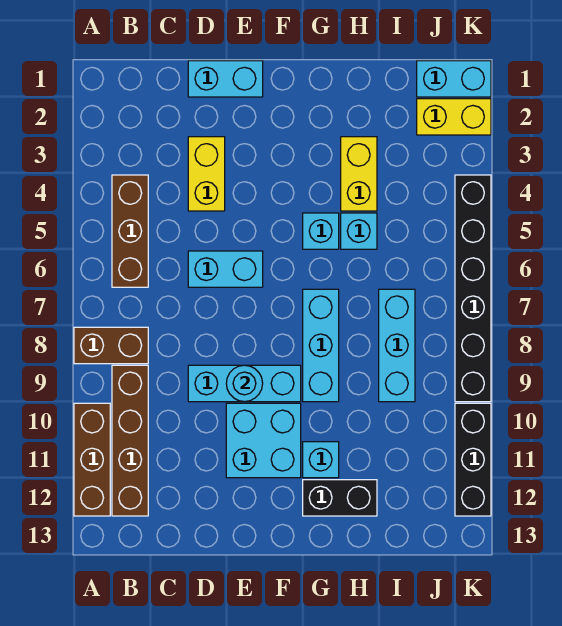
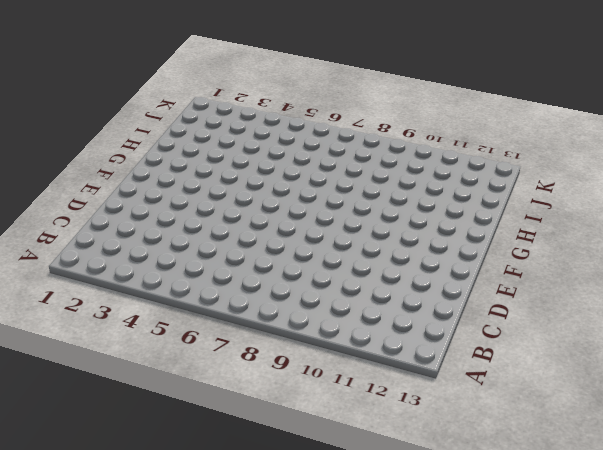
none -> brown brick A8:B8 level 1
none -> brown brick A10:A12 level 1
none -> brown brick B4:B6 level 1

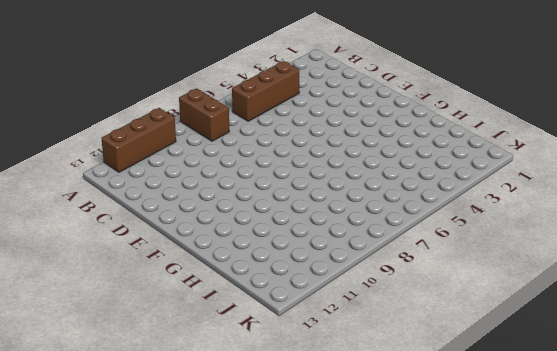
none -> brown brick B9:B12 level 1
none -> cyan brick D1:E1 level 1
none -> yellow brick D3:D4 level 1

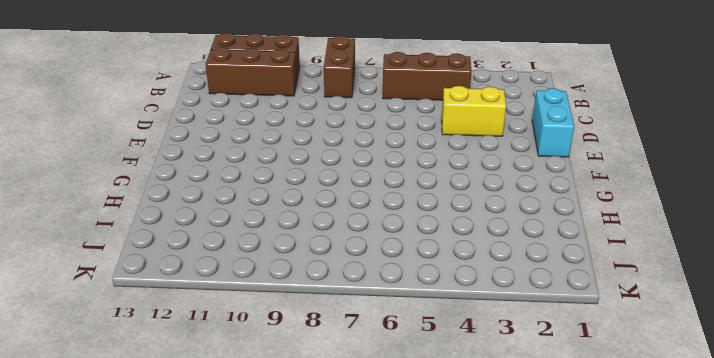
brown brick B10:B12 level 1 -> brown brick B9:B12 level 1
none -> cyan brick D6:E6 level 1
none -> cyan brick D9:F9 level 1
none -> cyan brick E10:F11 level 1

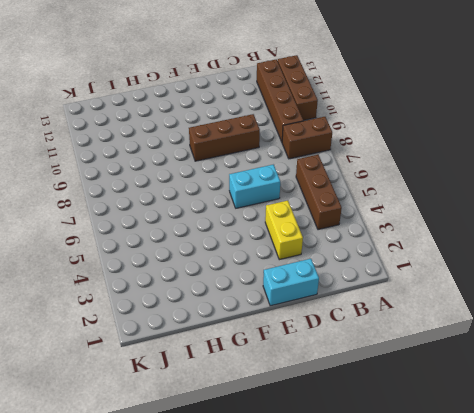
brown brick D9:F9 level 1 -> cyan brick D9:F9 level 1
none -> cyan brick E10:F11 level 1
none -> cyan brick G5 level 1
none -> cyan brick G7:G9 level 1

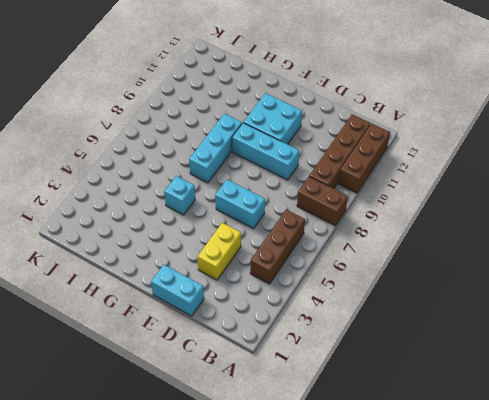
none -> cyan brick G11 level 1
none -> black brick G12:H12 level 1
none -> yellow brick H3:H4 level 1

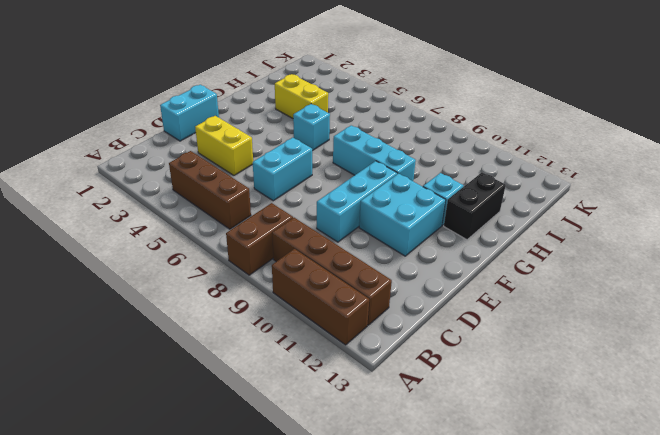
none -> cyan brick H5 level 1
none -> cyan brick I7:I9 level 1
none -> cyan brick J1:K1 level 1

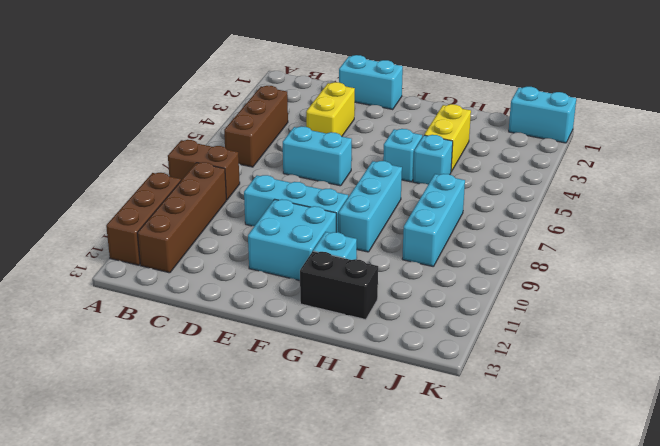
none -> yellow brick J2:K2 level 1
none -> black brick K4:K9 level 1
none -> black brick K10:K12 level 1

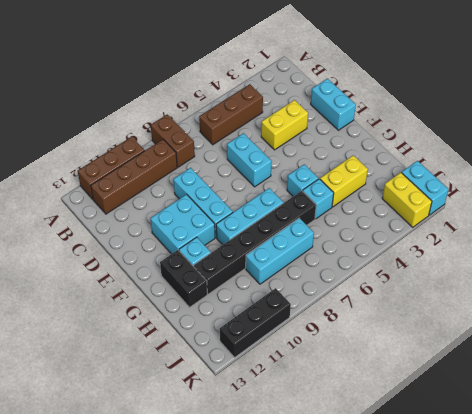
black brick H6:H11 level 1 -> black brick K4:K9 level 1
none -> cyan round brick E9 level 2

